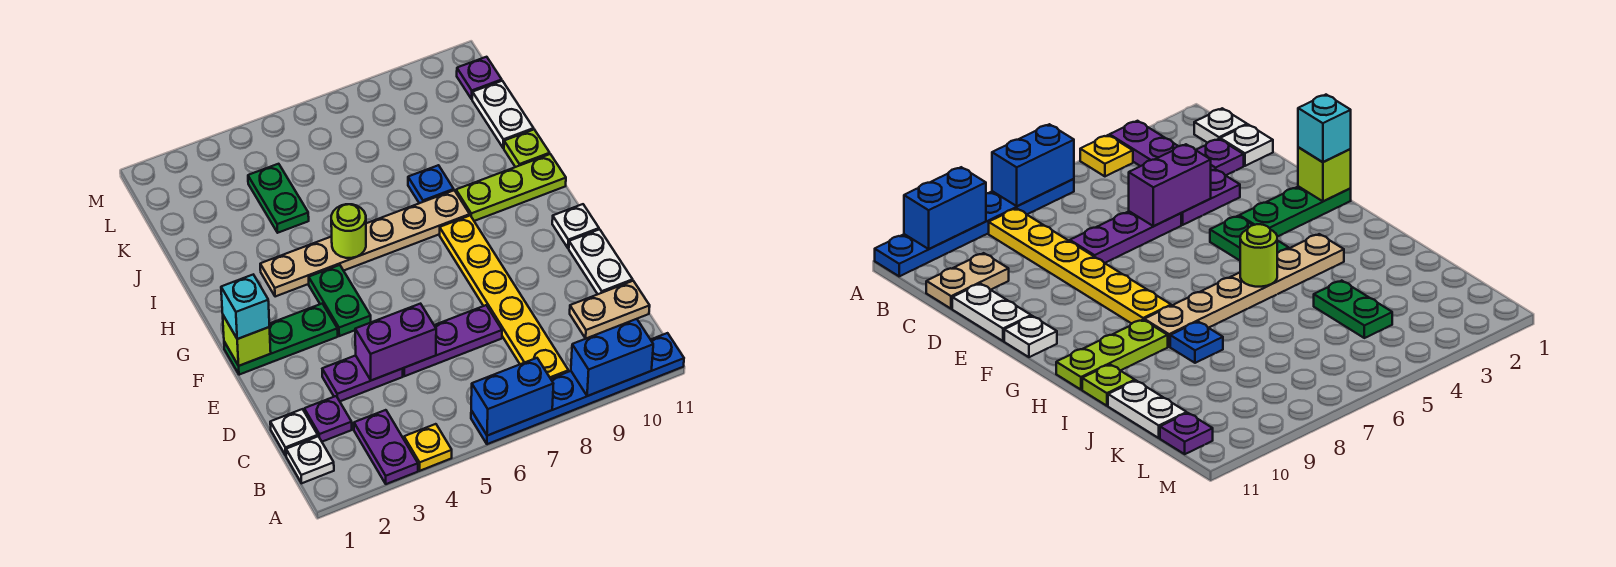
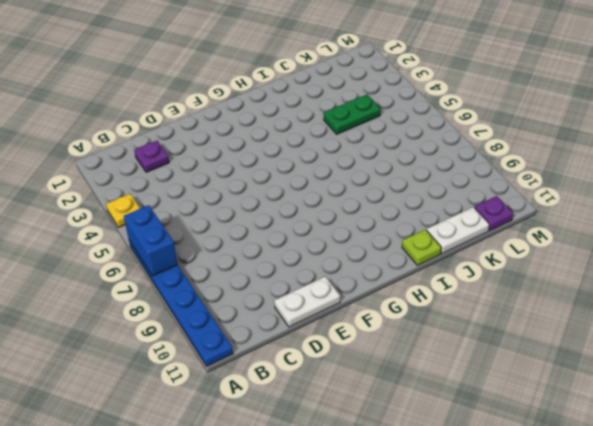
none -> purple plate A3:B3 level 1
none -> white plate B1 level 1
none -> yellow plate B8:G8 level 1

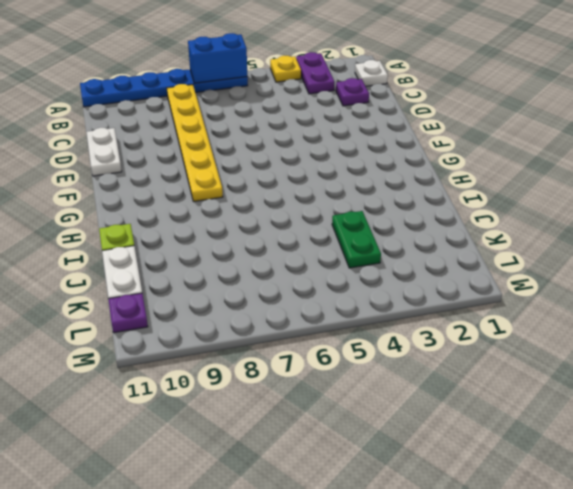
none -> white plate C1 level 1
none -> tan plate C10:C11 level 1
none -> purple plate D3:D4 level 1

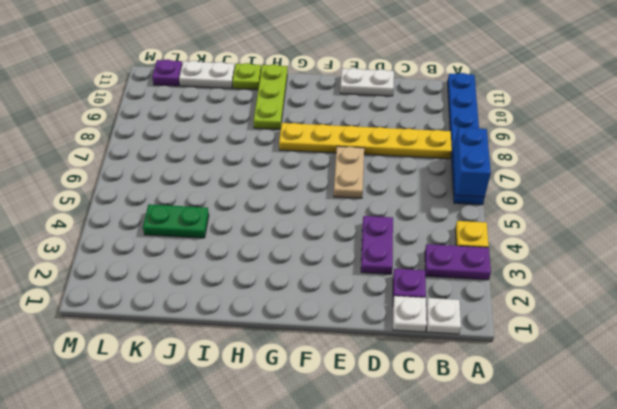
tan plate E6:E7 level 1 -> tan plate C10:C11 level 1
none -> purple plate D5:D7 level 1
none -> green plate F1:F3 level 1
none -> green plate F4:G4 level 1

